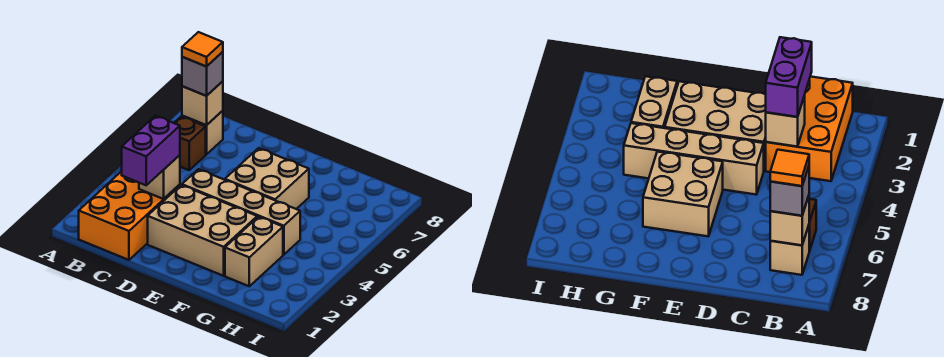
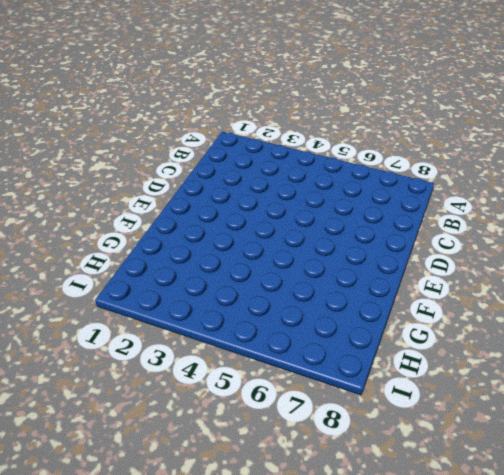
none -> orange brick B1:C3 level 1
none -> brown brick B6 level 1
none -> tan brick B7 level 1

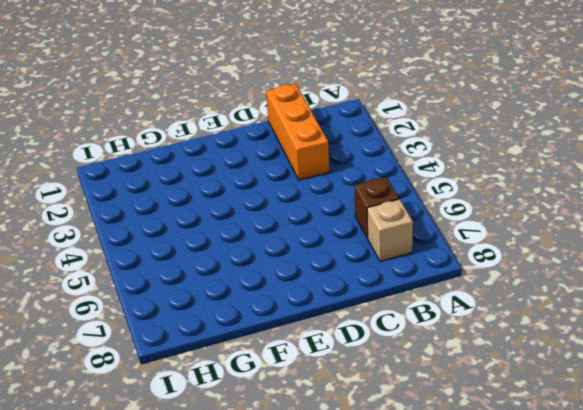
orange brick C1:C3 level 1 -> orange brick B1:C3 level 1
none -> tan brick D2:F3 level 1
none -> tan brick D4:G4 level 1
none -> tan brick E5:F6 level 1

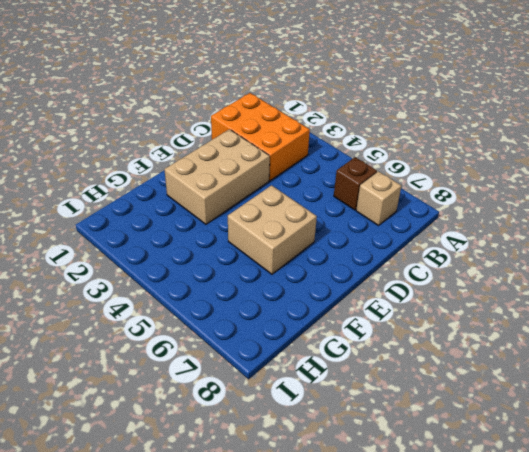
none -> tan brick D4:G4 level 1
none -> tan brick G2:G3 level 1
none -> tan brick B7 level 2

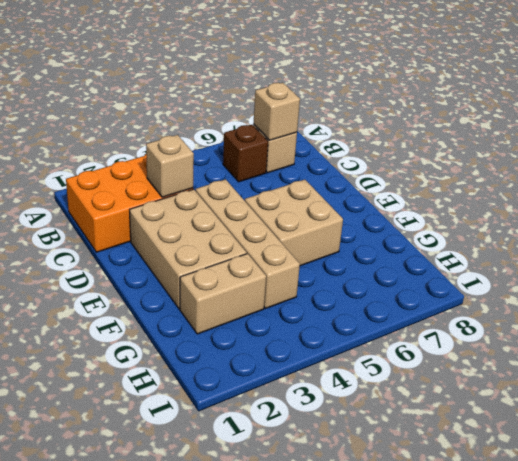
none -> grey brick B7 level 3
none -> purple brick C2:C3 level 3
none -> orange tile B7 level 4

